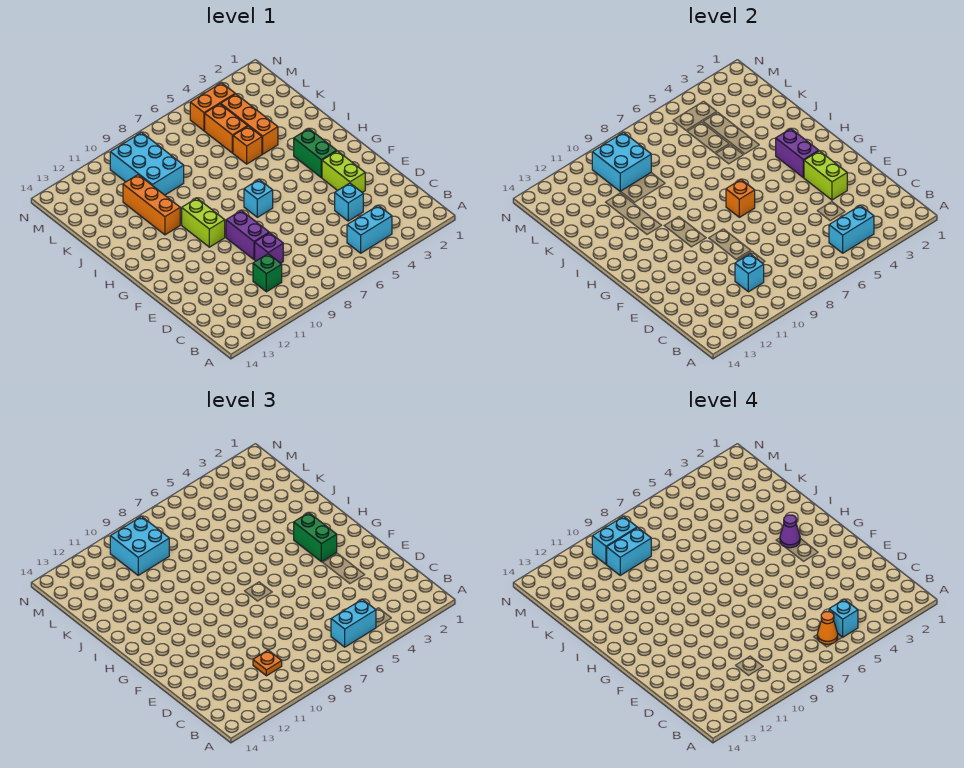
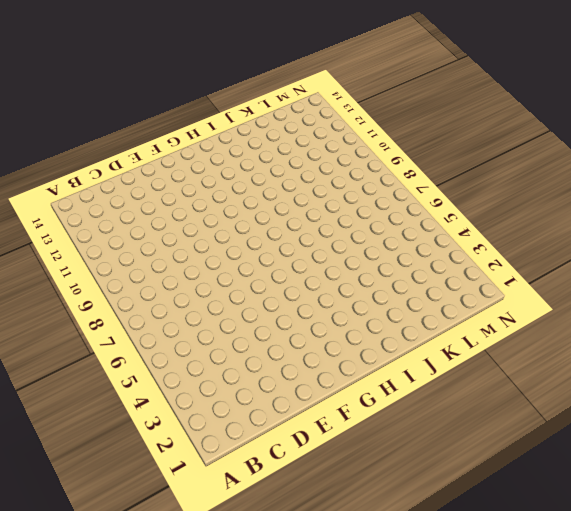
none -> cyan brick B4:B5 level 1
none -> green brick C10 level 1
none -> cyan brick D4 level 1
none -> purple brick D9 level 1

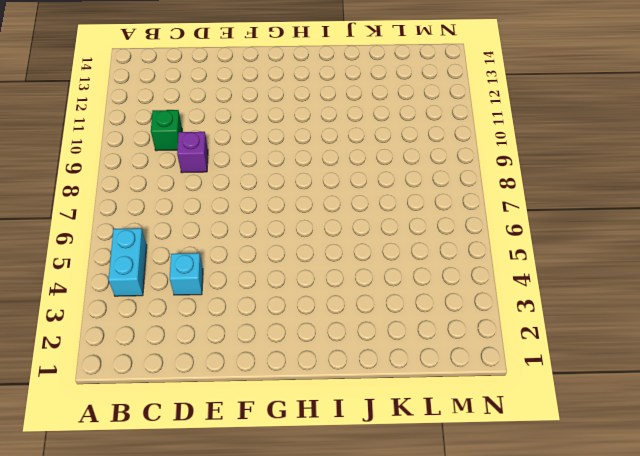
none -> lime brick E3:F3 level 1
none -> purple brick E9:F9 level 1
none -> green brick G3:H3 level 1
none -> cyan brick G7 level 1

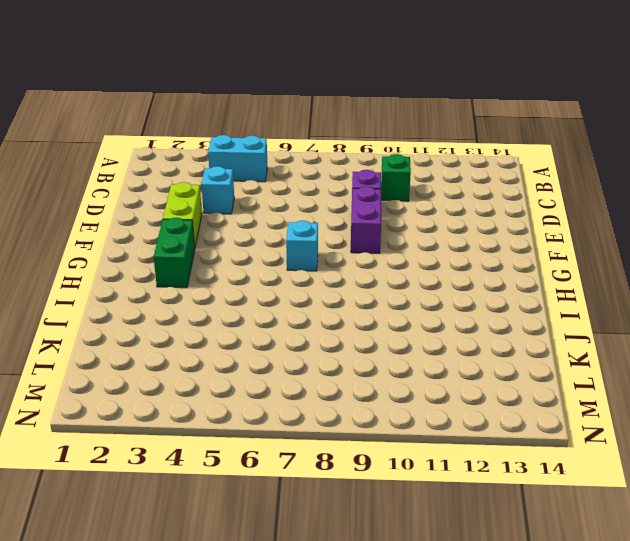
none -> lime brick G10:H10 level 1
none -> orange brick I11:K11 level 1
none -> orange brick J4:L4 level 1
none -> orange brick J5 level 1

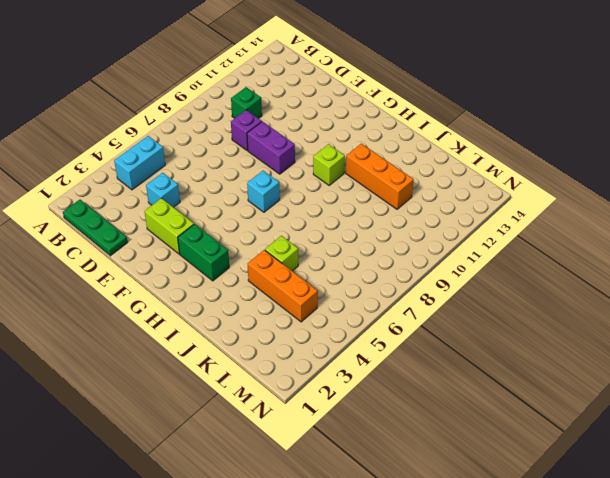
green plate B1:D1 level 1 -> none
lime brick H10 level 1 -> lime brick G10:H10 level 1
lime brick J5 level 1 -> orange brick J5 level 1
none -> orange brick K5:L5 level 1
none -> cyan brick K9:M10 level 1
none -> orange brick M4:M5 level 1
none -> cyan brick B4:B5 level 2

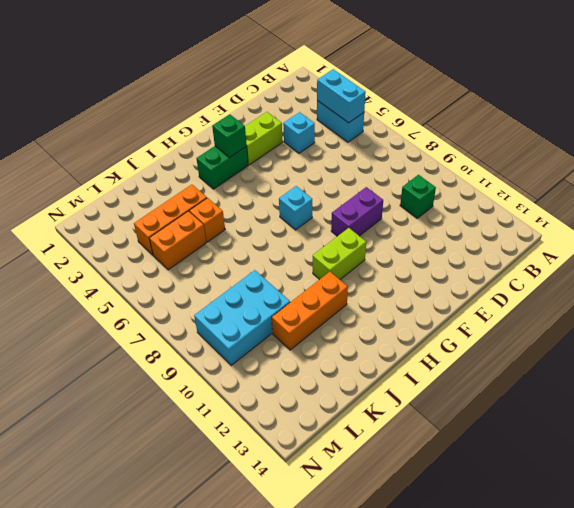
green brick G3 level 2 -> purple brick G3:H3 level 2
none -> purple brick D9 level 1
none -> orange brick M4:M5 level 1
none -> cyan brick C10 level 2
none -> lime brick E3:F3 level 2

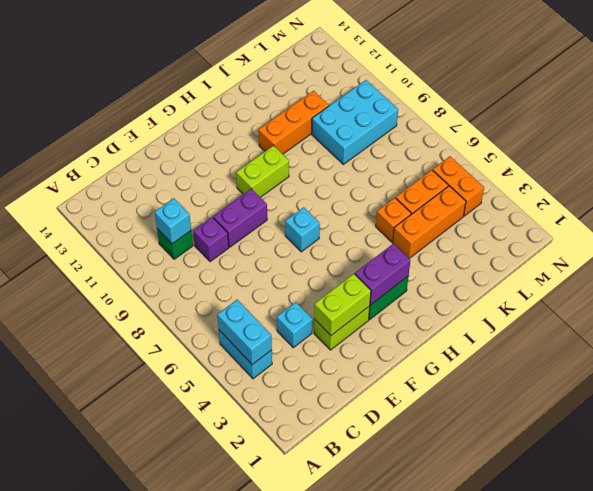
none -> orange brick G7 level 2
none -> cyan brick L9:M10 level 2
none -> cyan brick B5:B6 level 3
none -> orange plate C10 level 3

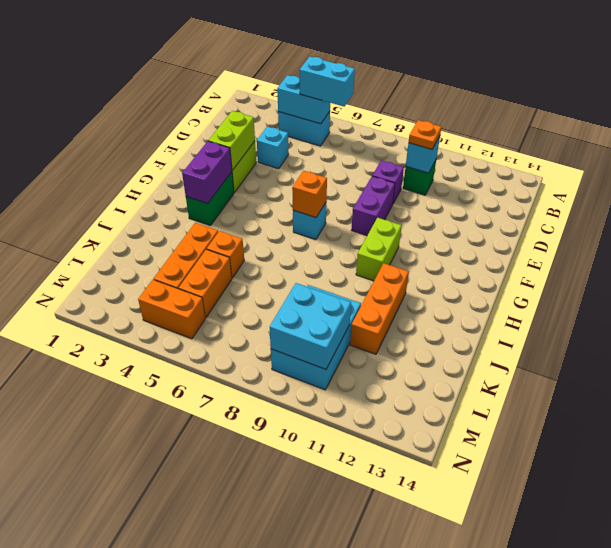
none -> green brick G3:H3 level 3
none -> cyan brick L9:M10 level 3
none -> cyan brick B5 level 4
none -> orange cone B6 level 4

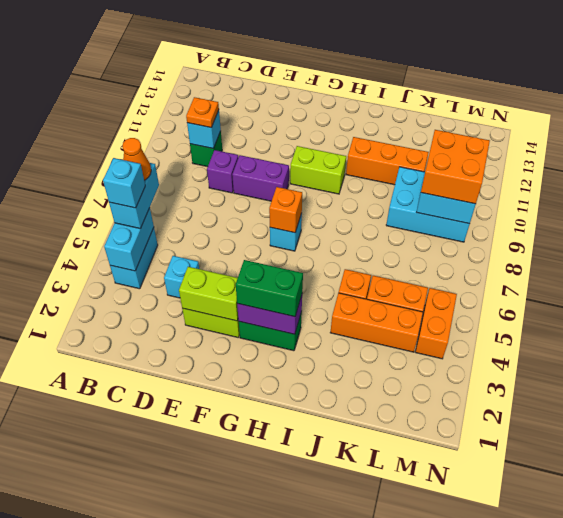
orange brick L9:M10 level 3 -> cyan brick L9:M10 level 3
none -> purple cone H3 level 4
none -> cyan brick L9:L10 level 4
none -> cyan brick M9:M10 level 4

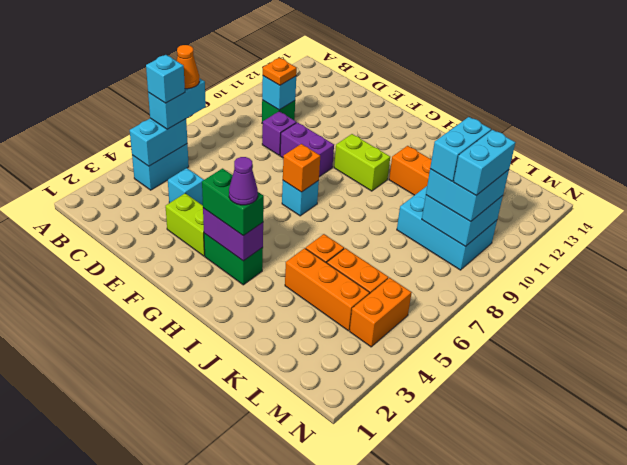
none -> lime brick E3:F3 level 2

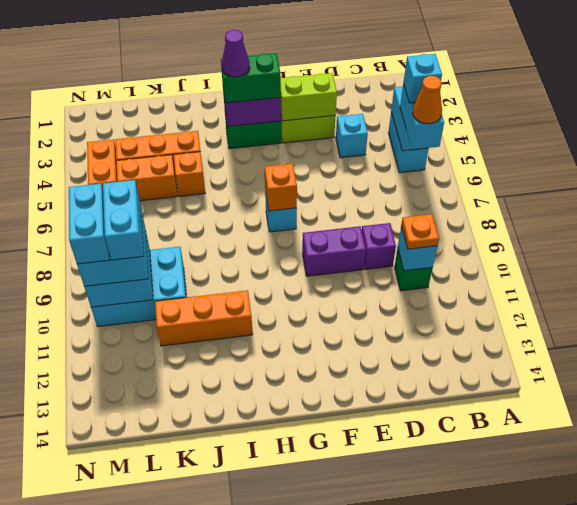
none -> lime brick G10:H10 level 1

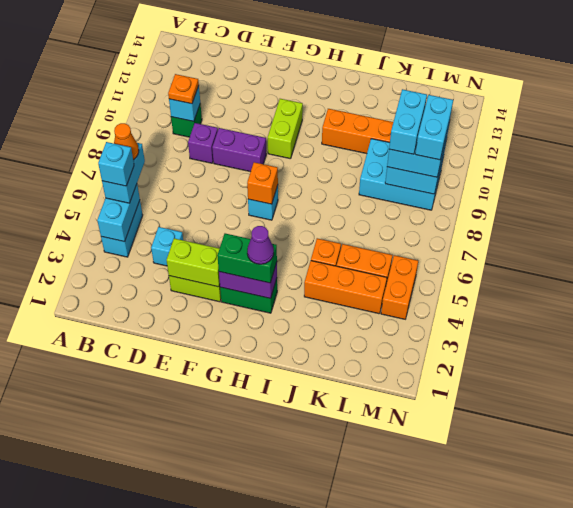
lime brick G10:G11 level 1 -> lime brick G10:H10 level 1

